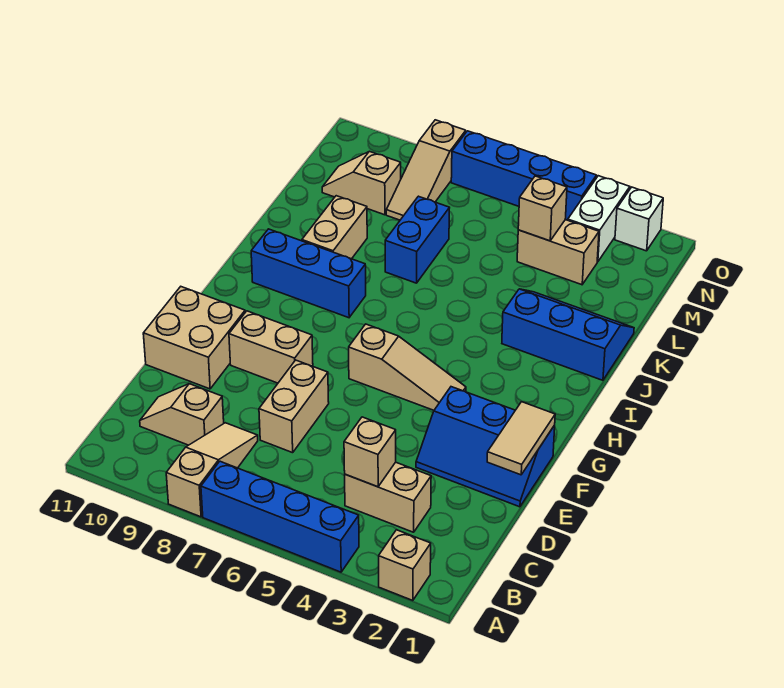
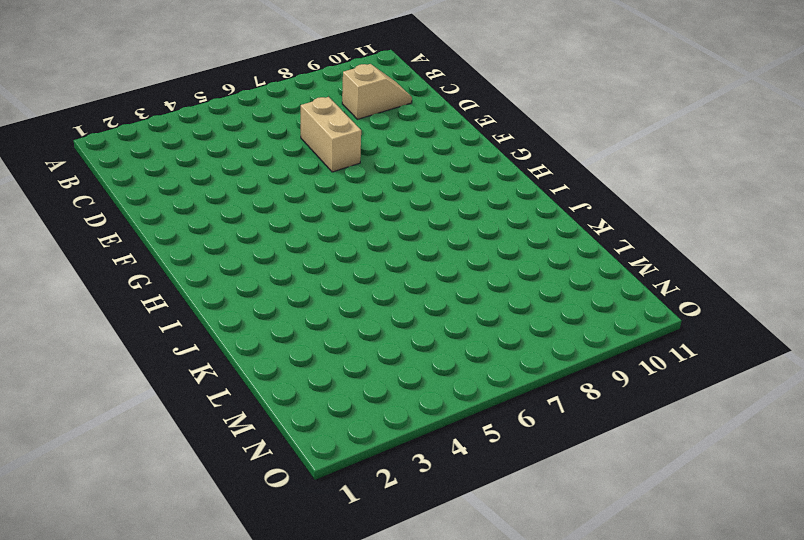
none -> tan brick A2 level 1
none -> blue brick A4:A7 level 1
none -> tan slope A8:C8 level 1 top A

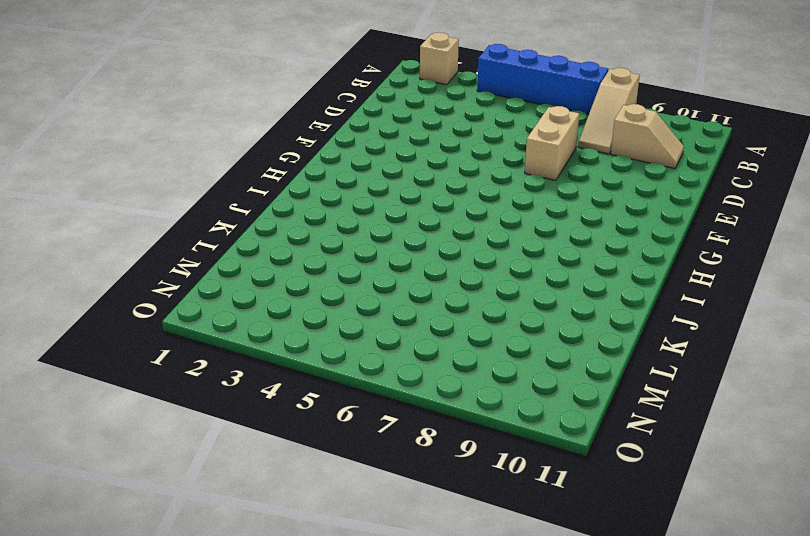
none -> tan brick C3:C4 level 1
none -> blue slope E1:F3 level 1 top F
none -> tan brick E10:F11 level 1

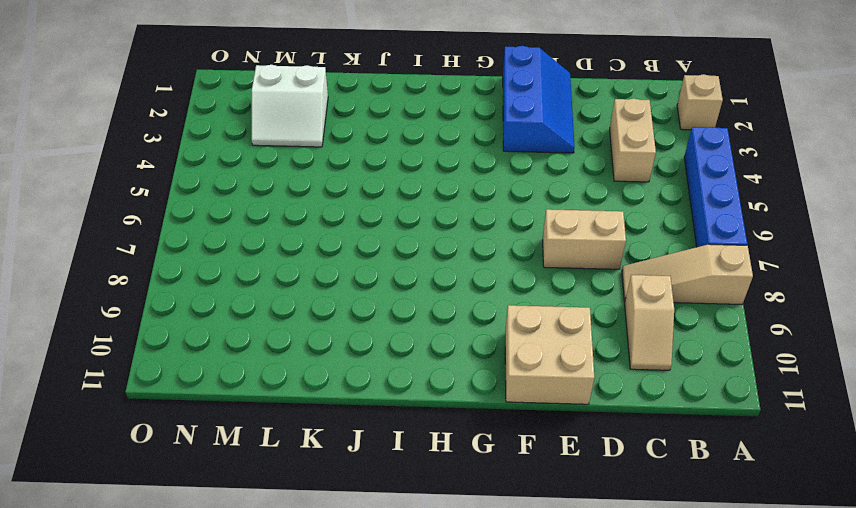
white slope L2:M3 level 1 top 2 -> tan brick M3:M4 level 1
none -> tan brick F8:F9 level 1
none -> tan slope G4:G6 level 1 top 6
none -> blue brick I8:I10 level 1

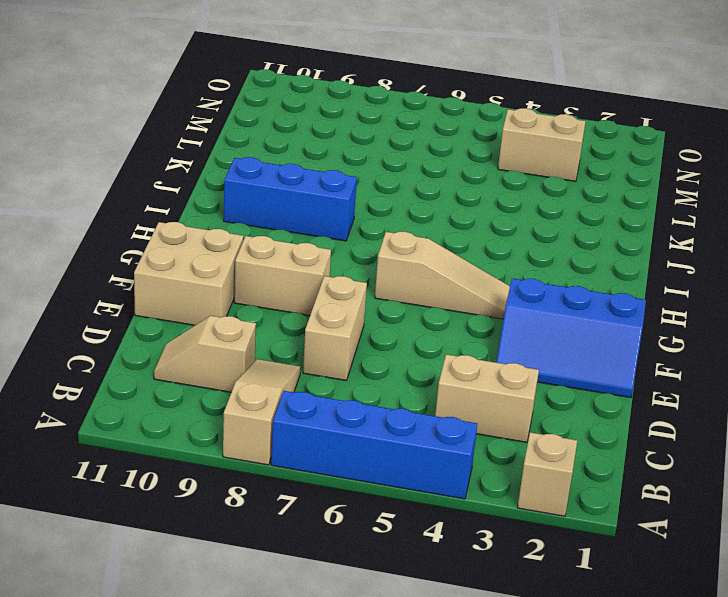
none -> blue slope J1:K3 level 1 top J
none -> tan brick J9:K9 level 1
none -> blue brick K7:L7 level 1

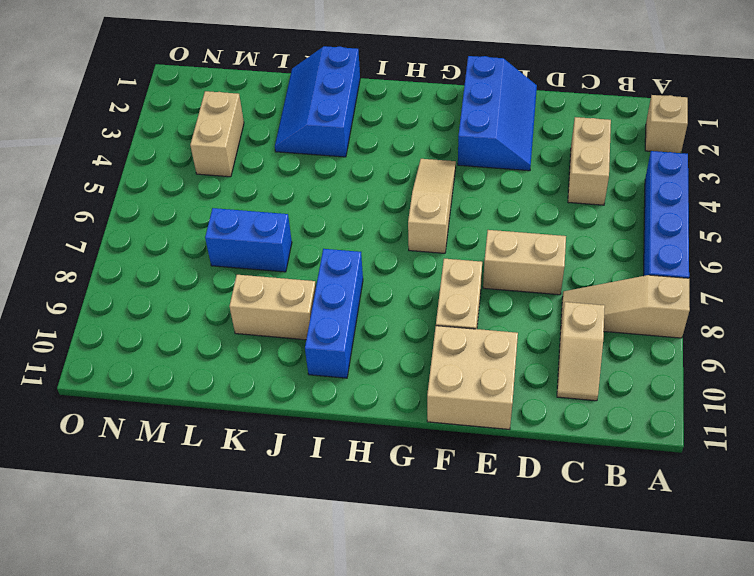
none -> tan slope M8:O8 level 1 top O
none -> tan slope M9:M10 level 1 top 9
none -> white brick N3:O3 level 1

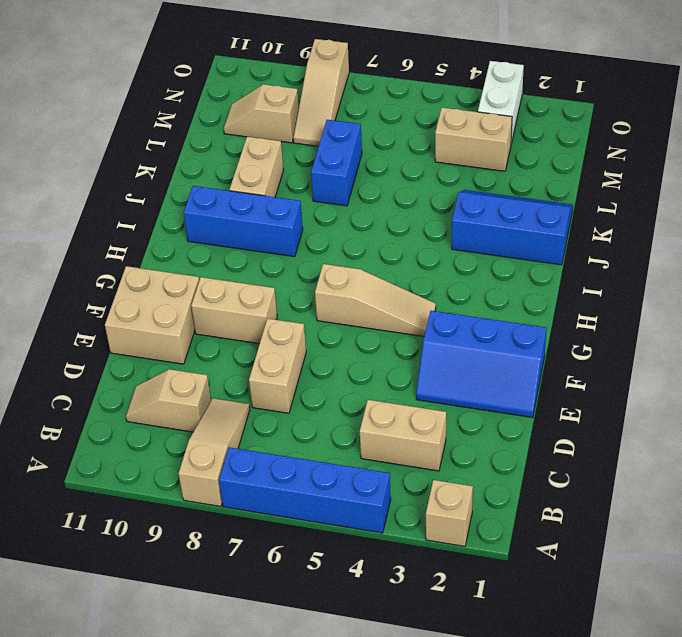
none -> white brick O2 level 1
none -> blue brick O4:O7 level 1
none -> tan brick C4 level 2

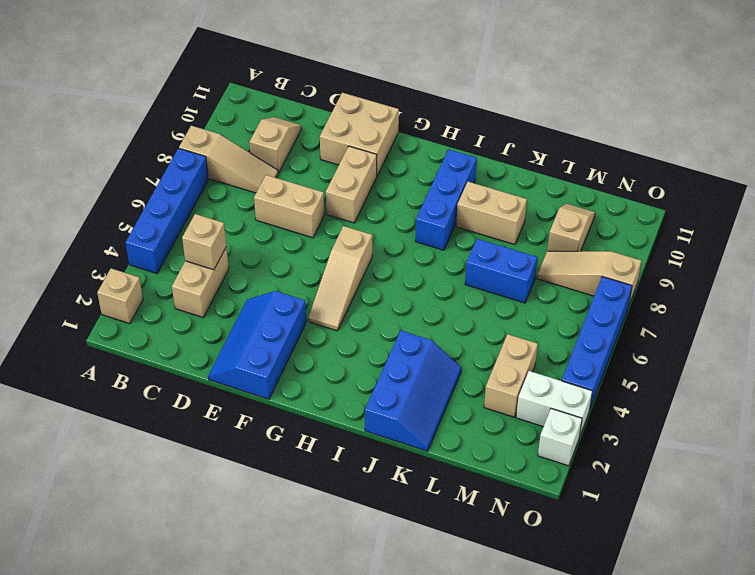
none -> tan tile E1:F1 level 2
none -> tan brick M4 level 2

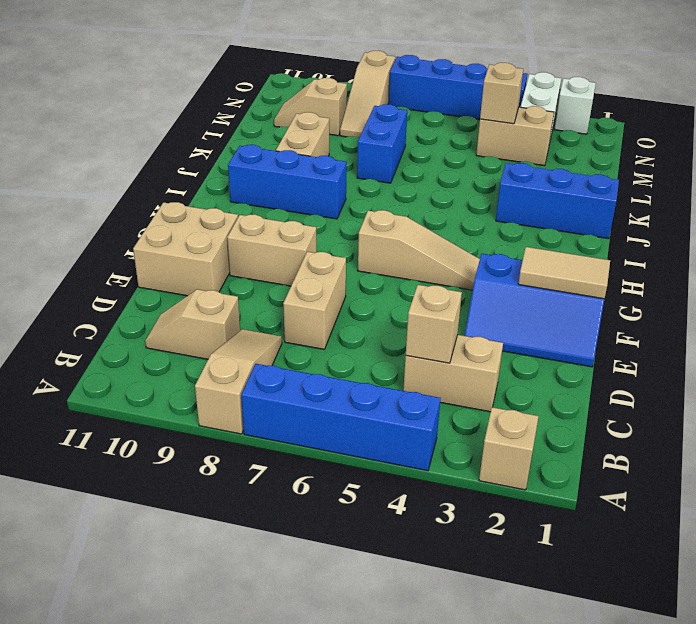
tan tile F1:F2 level 2 -> tan tile E1:F1 level 2

